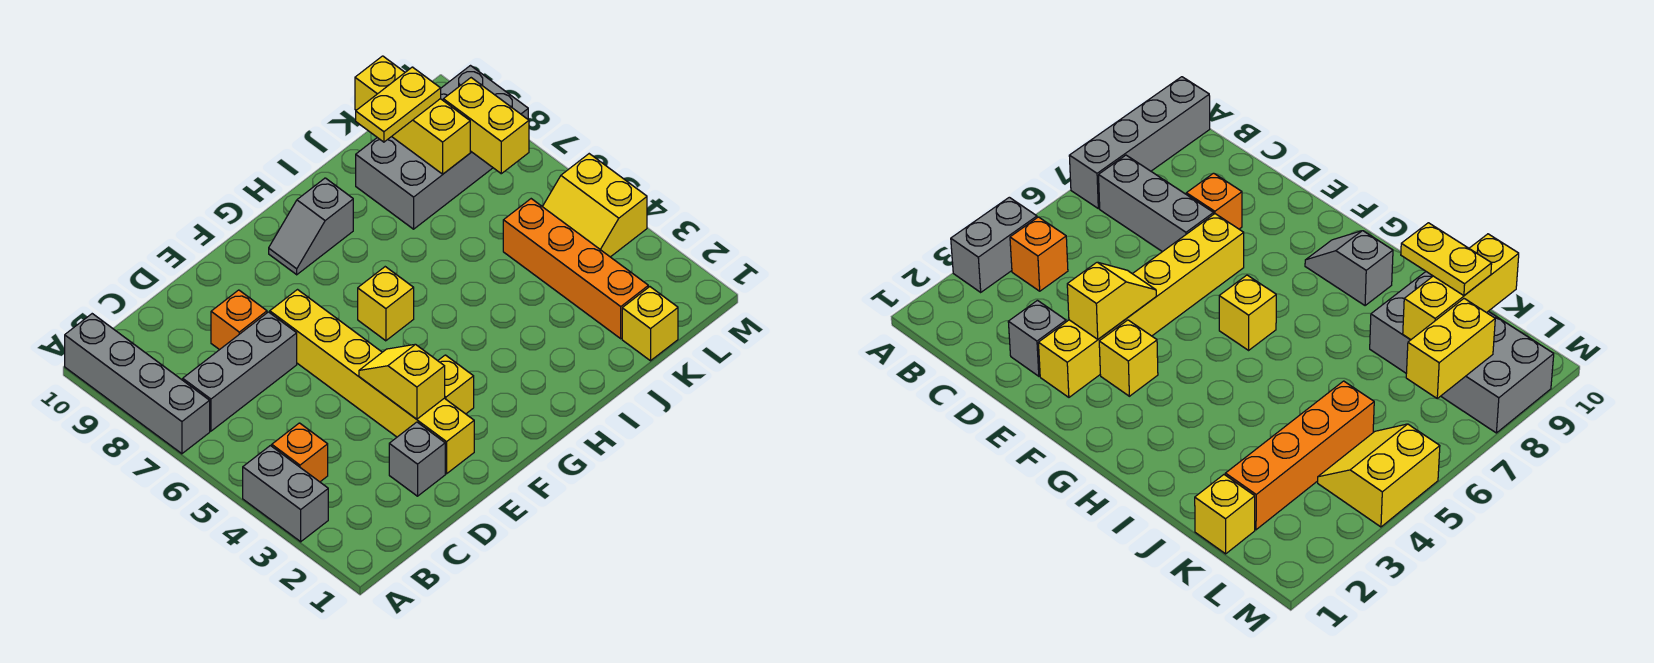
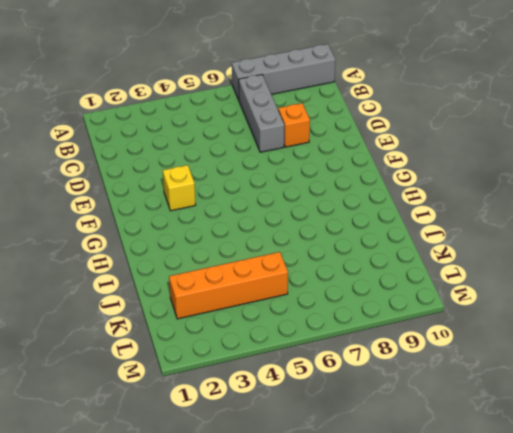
none -> grey brick A3:A4 level 1
none -> orange brick B4 level 1
none -> grey brick D2 level 1

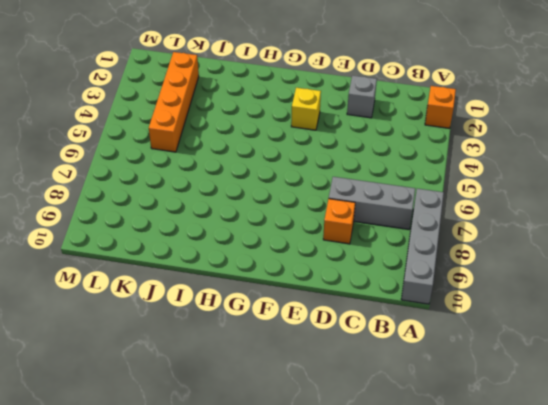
orange brick A2 level 1 -> orange brick B4 level 1
none -> grey brick A3:A4 level 1
none -> yellow brick E2:E7 level 1
none -> yellow brick G6 level 1

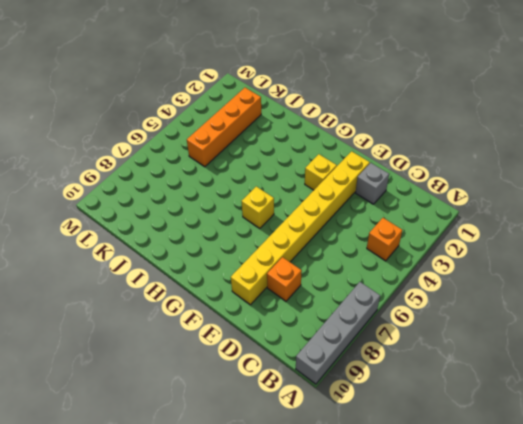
yellow brick E2:E9 level 1 -> yellow brick E2:E7 level 1
none -> grey brick A3:A4 level 1
none -> grey brick B7:D7 level 1
none -> grey slope G9:H9 level 1 top H

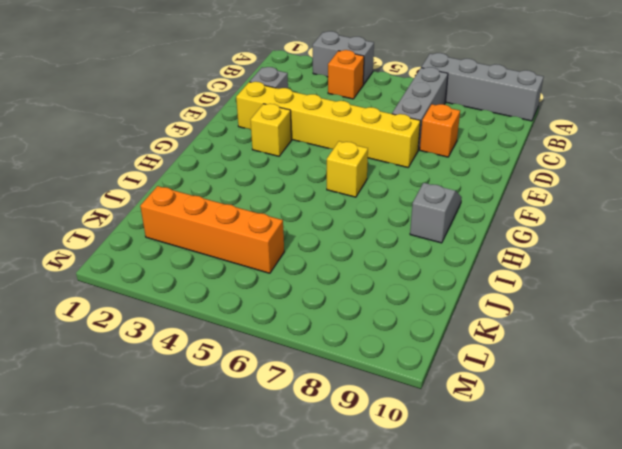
none -> grey brick J8:M9 level 1
none -> yellow brick K1 level 1
none -> yellow slope L4:M5 level 1 top M

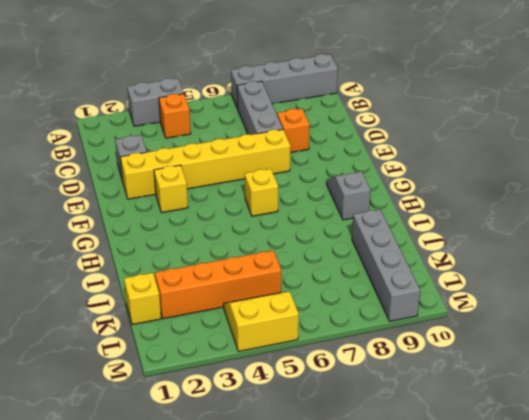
grey brick J9:M9 level 1 -> grey brick J8:M9 level 1
none -> yellow slope E3:E4 level 2 top 3
none -> yellow brick K8:K10 level 2
none -> yellow brick L7:L8 level 2

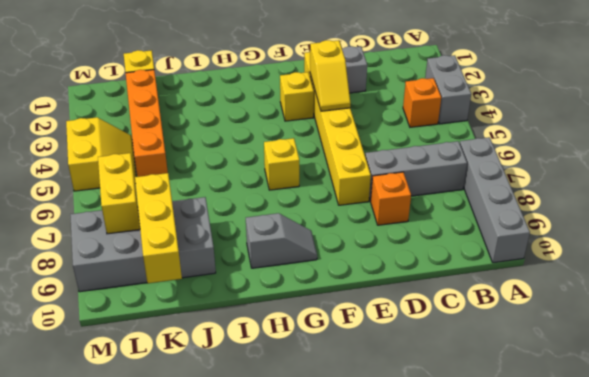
none -> yellow plate J9:K9 level 3

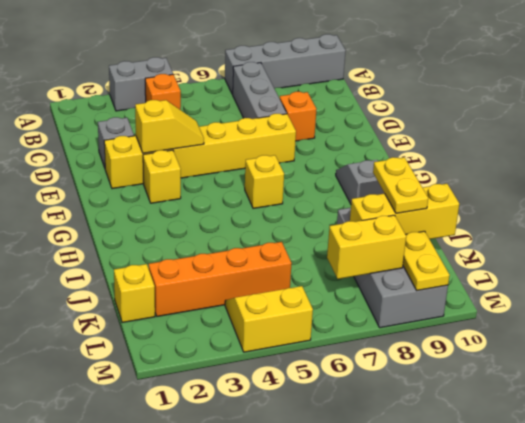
yellow plate L9:M9 level 2 -> none

